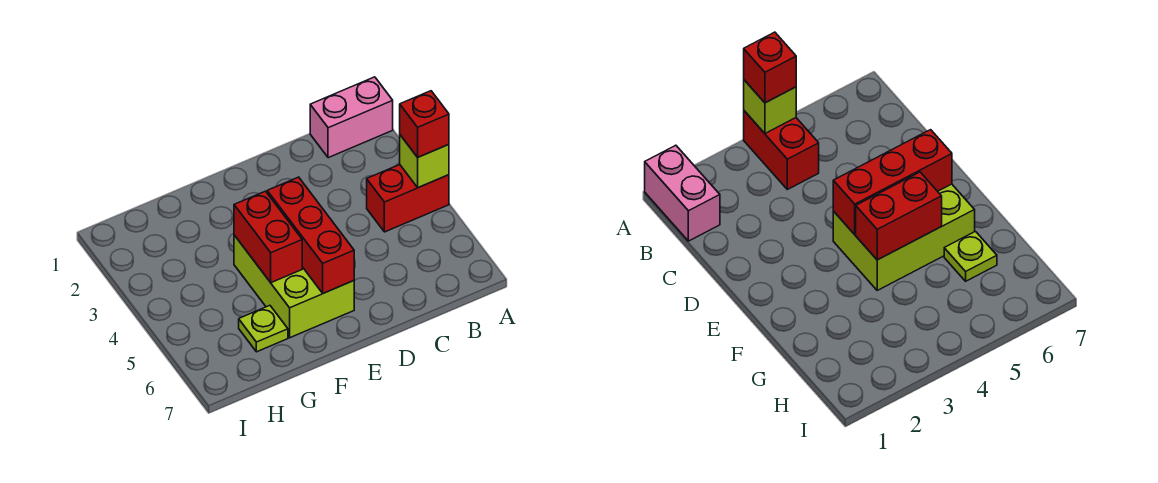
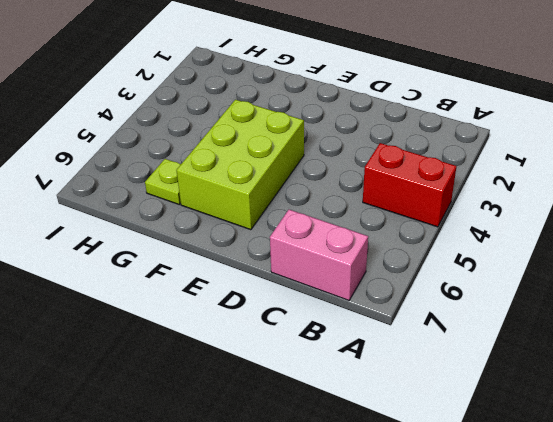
pink brick B7:C7 level 1 -> pink brick A1:B1 level 1
none -> lime brick A4 level 2
none -> red brick E4:E6 level 2

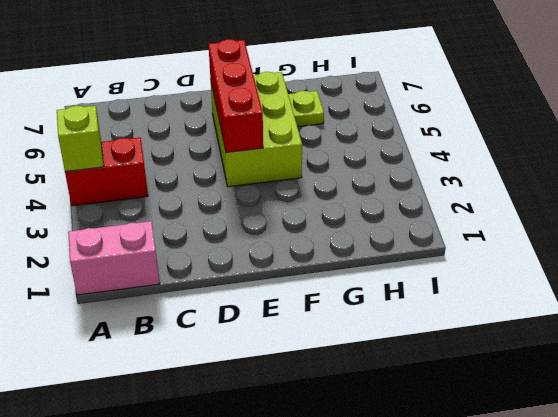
none -> red brick F4:F5 level 2
none -> red brick A4 level 3

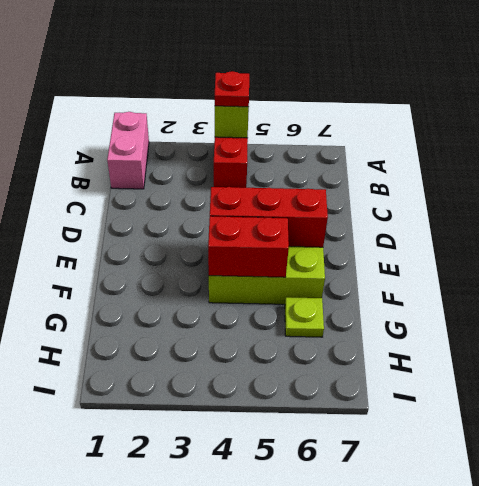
red plate A4 level 3 -> red brick A4 level 3

